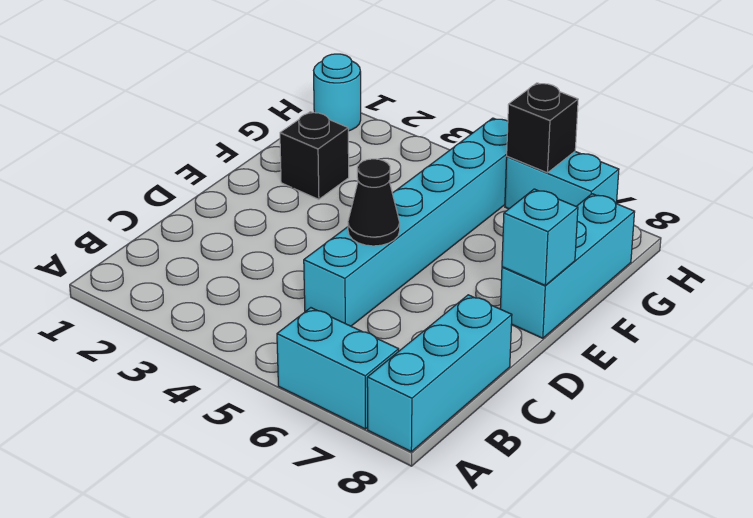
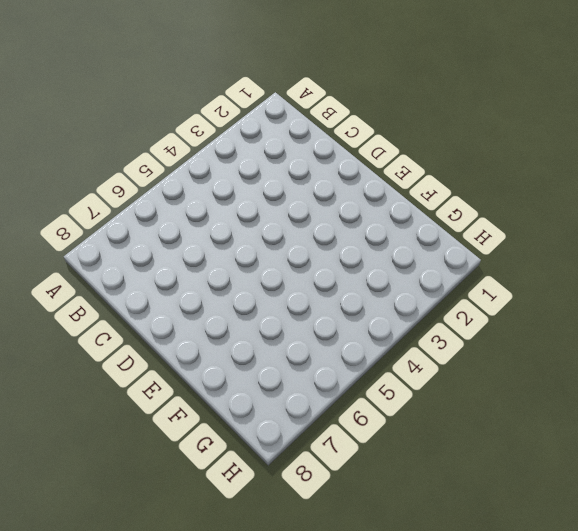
none -> cyan brick A6:A7 level 1
none -> cyan brick A8:C8 level 1

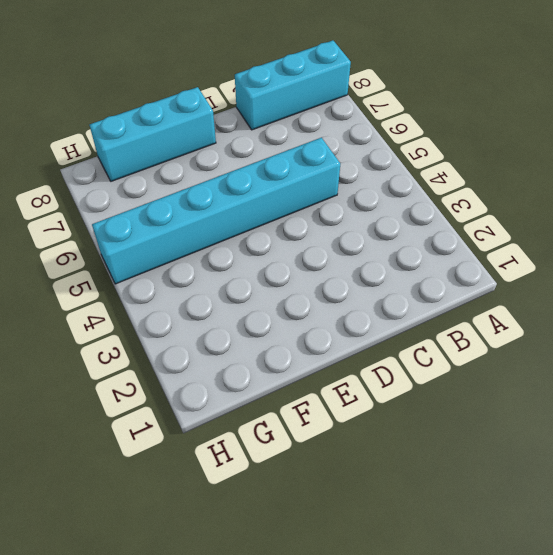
none -> cyan brick A6:A7 level 1
none -> black brick F2 level 1

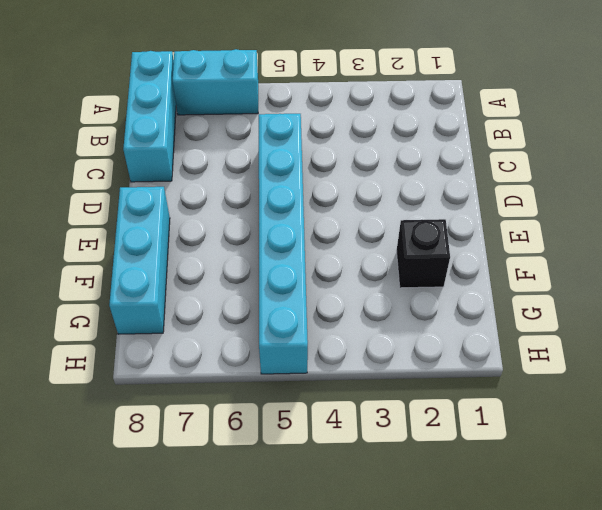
none -> cyan round brick H1 level 1
none -> cyan brick H6:H7 level 1

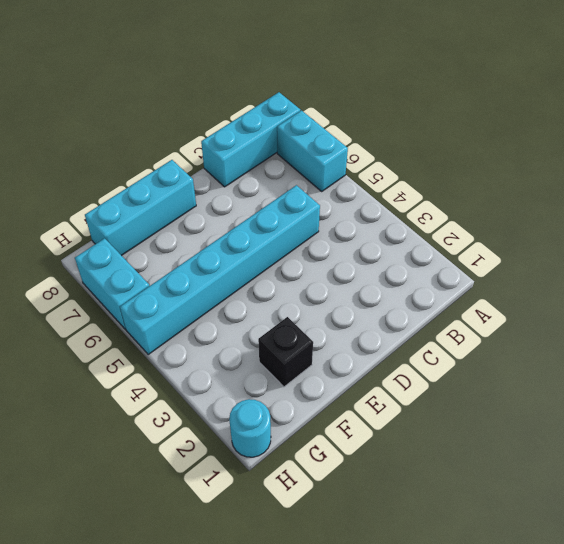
none -> black cone D5 level 2
none -> cyan brick E8 level 2

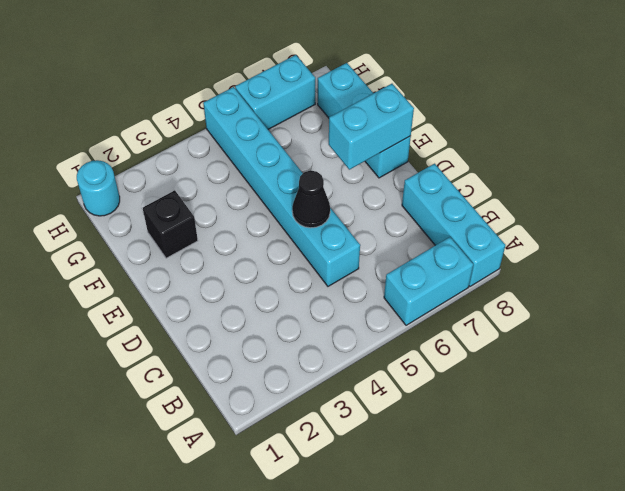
cyan brick E7:E8 level 2 -> cyan brick E8 level 2
none -> black brick H6 level 2

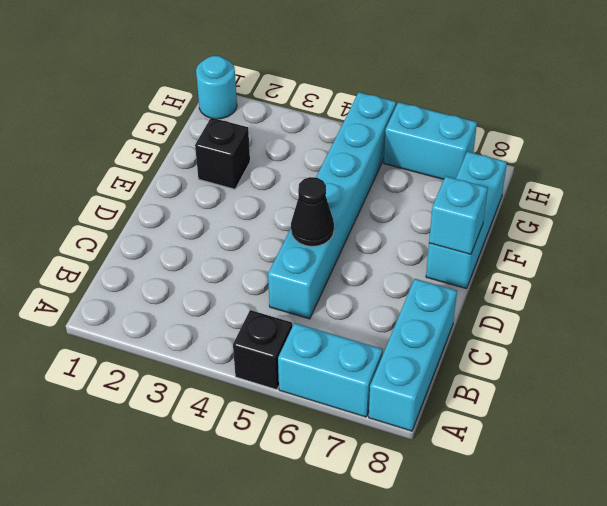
black brick A5 level 1 -> black brick H6 level 2

